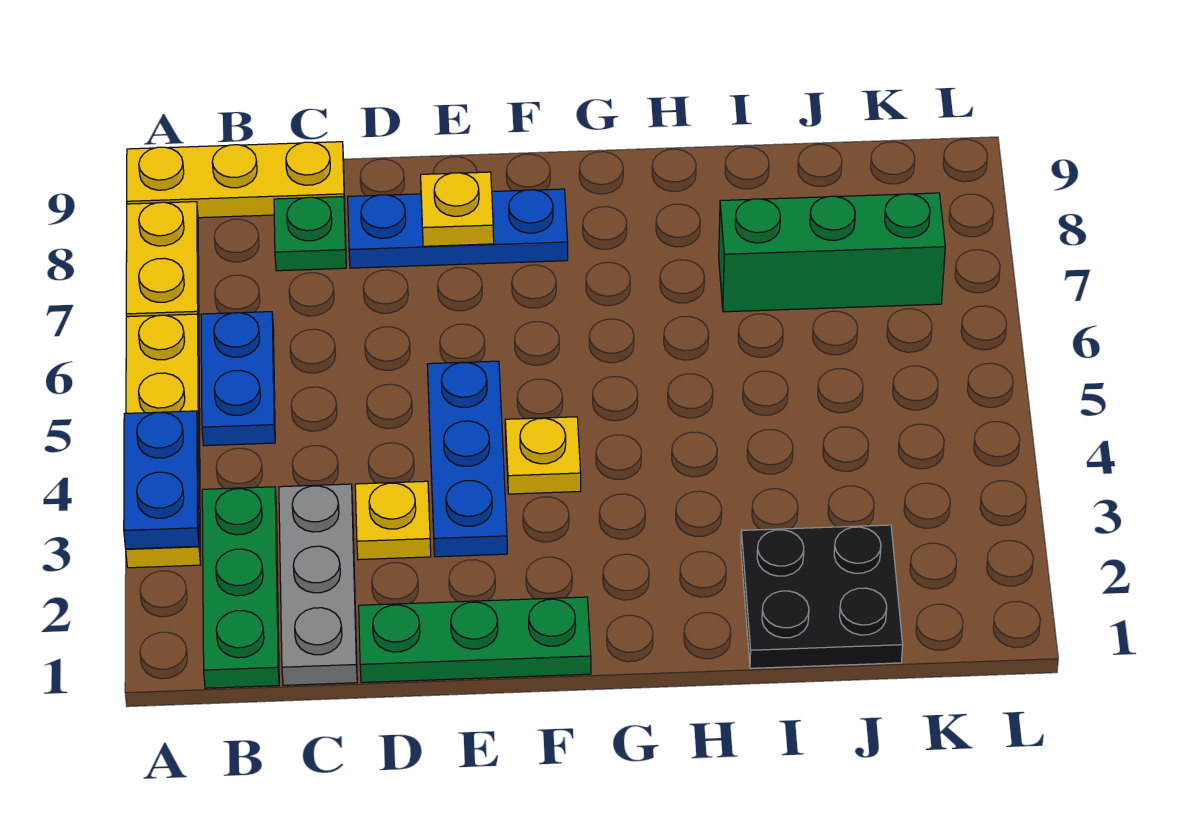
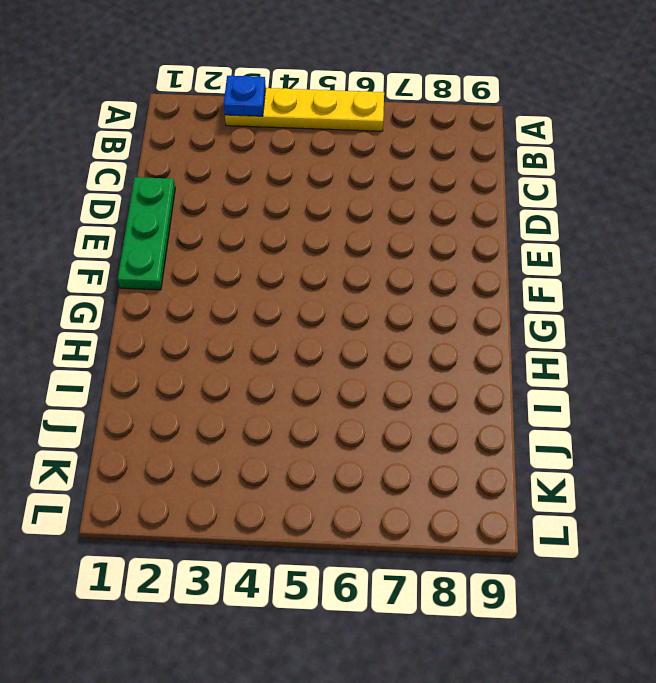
blue plate A3 level 2 -> blue plate A3:A4 level 2
none -> yellow plate A7:A8 level 1
none -> yellow plate A9:C9 level 1
none -> green plate B1:B3 level 1

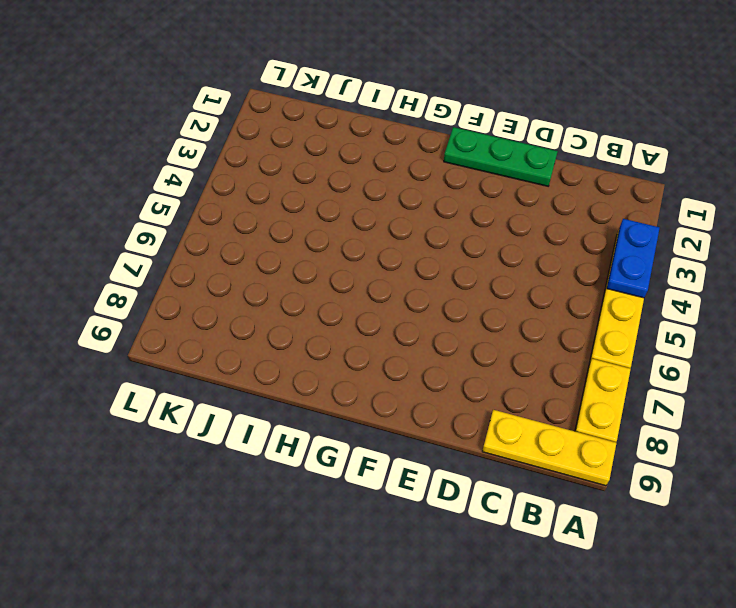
none -> green plate B1:B3 level 1
none -> blue plate B5:B6 level 1
none -> grey plate C1:C3 level 1

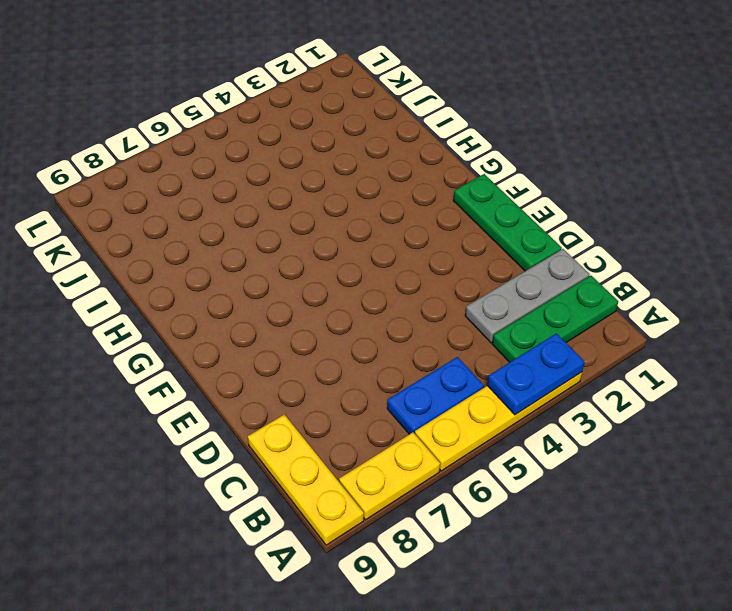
none -> green plate C8 level 1
none -> yellow plate D3 level 1
none -> blue plate D8:F8 level 1

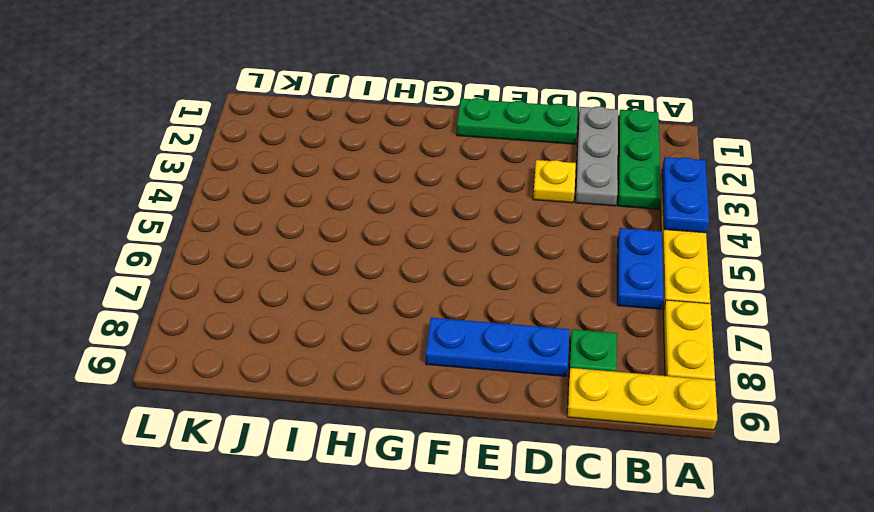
none -> blue plate E3:E5 level 1
none -> yellow plate F4 level 1
none -> black plate I1:J2 level 1

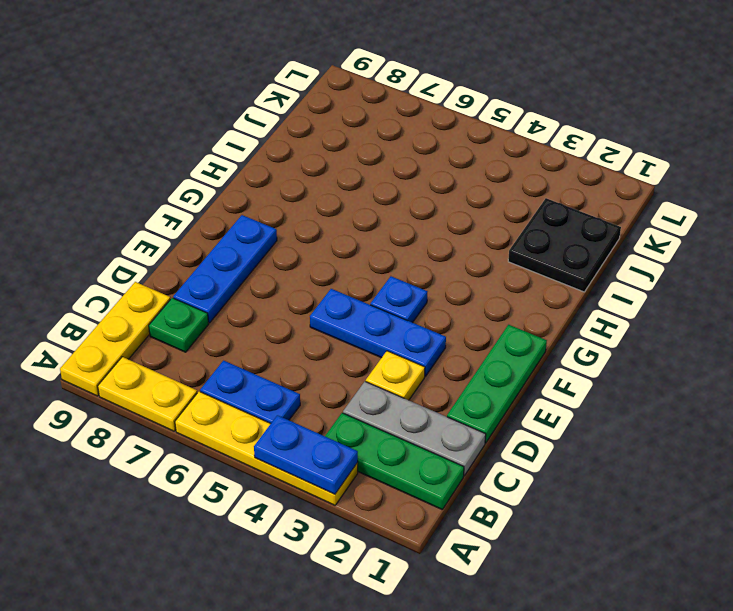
blue plate F4 level 1 -> yellow plate F4 level 1
none -> green brick I7:K7 level 1
none -> yellow plate E8 level 2

